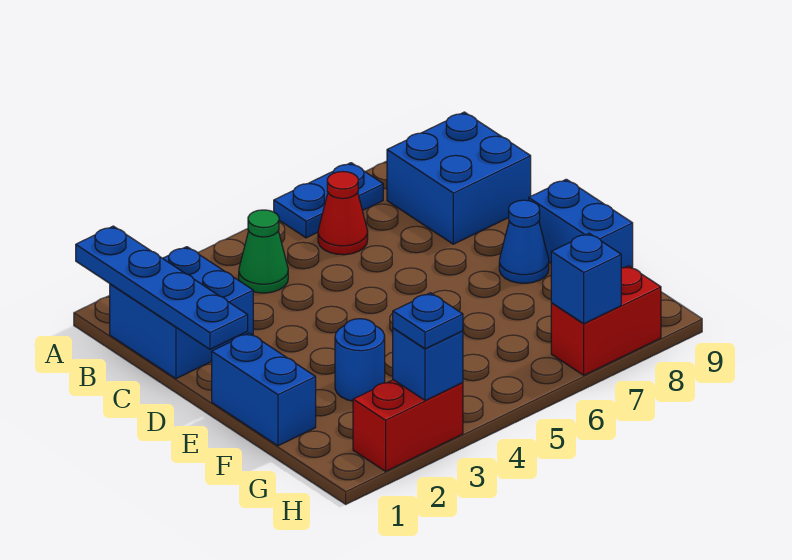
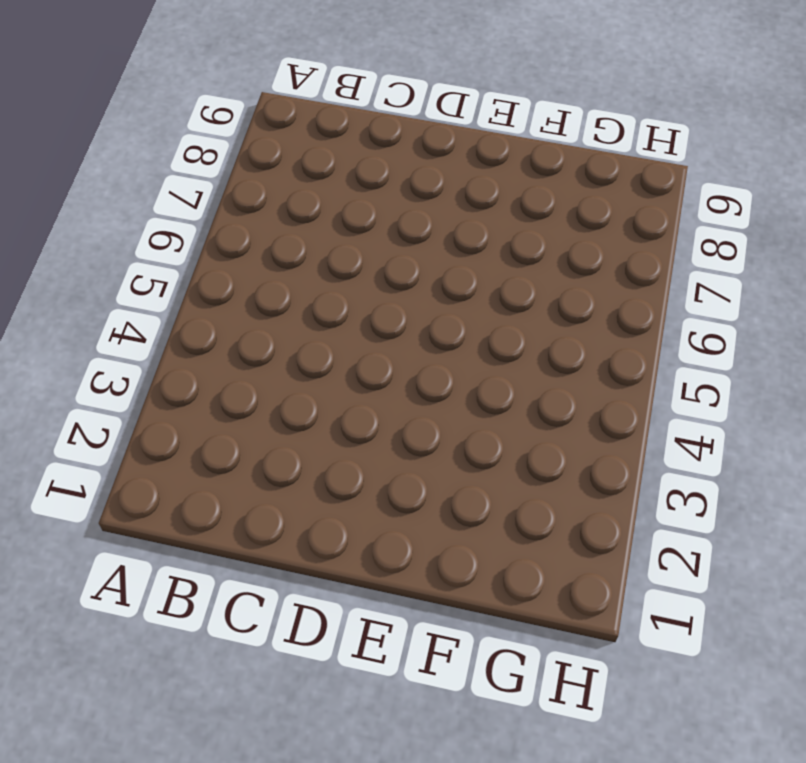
none -> blue plate A6:A7 level 1
none -> blue brick B1:C2 level 1
none -> green cone B4 level 1

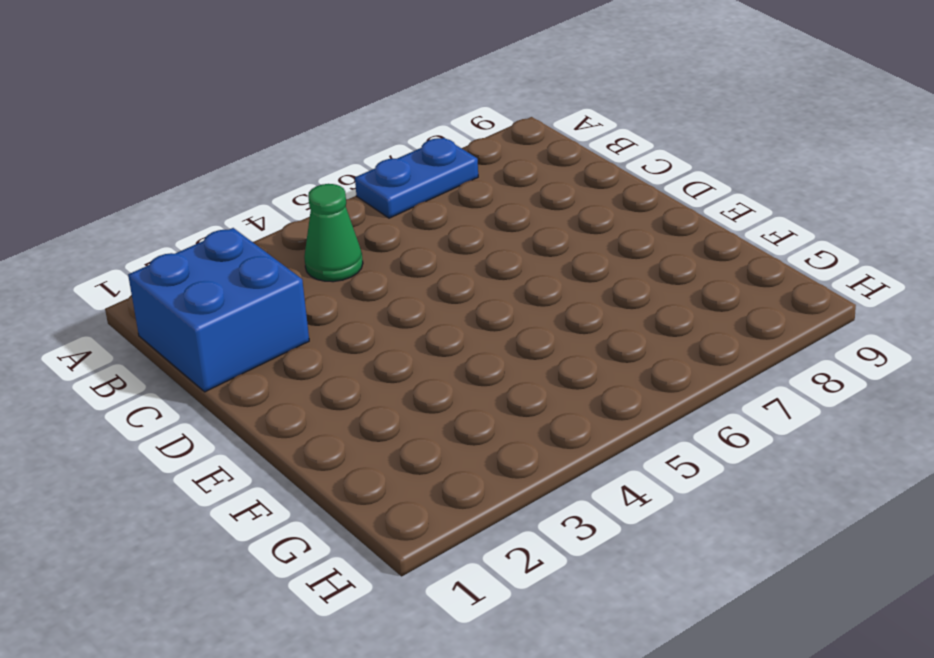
none -> red cone B6 level 1
none -> blue brick B8:C9 level 1
none -> blue brick E1:F1 level 1

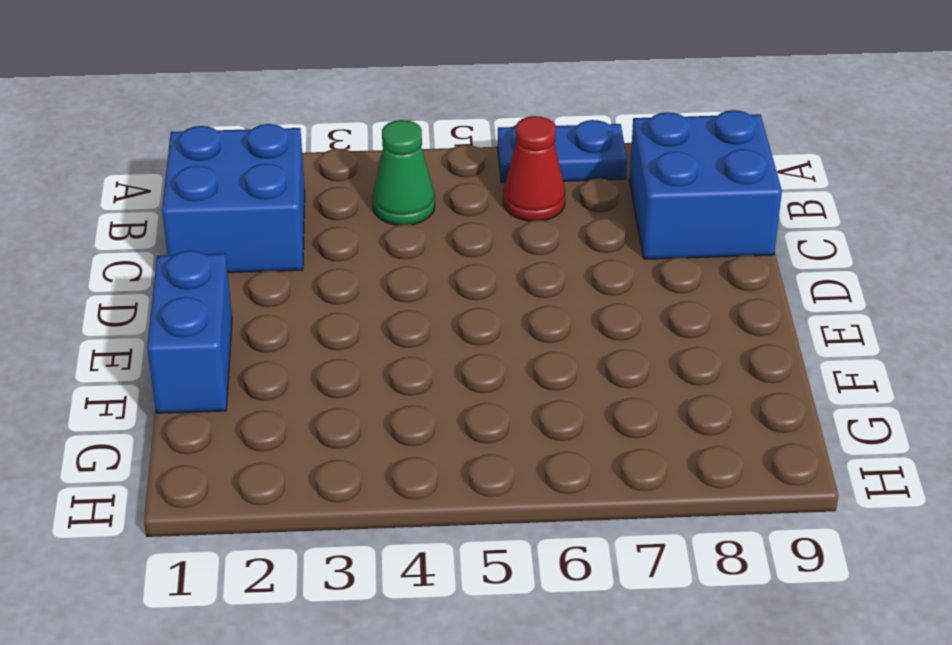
none -> blue cone E8 level 1
none -> blue brick E9:F9 level 1
none -> blue round brick F3 level 1

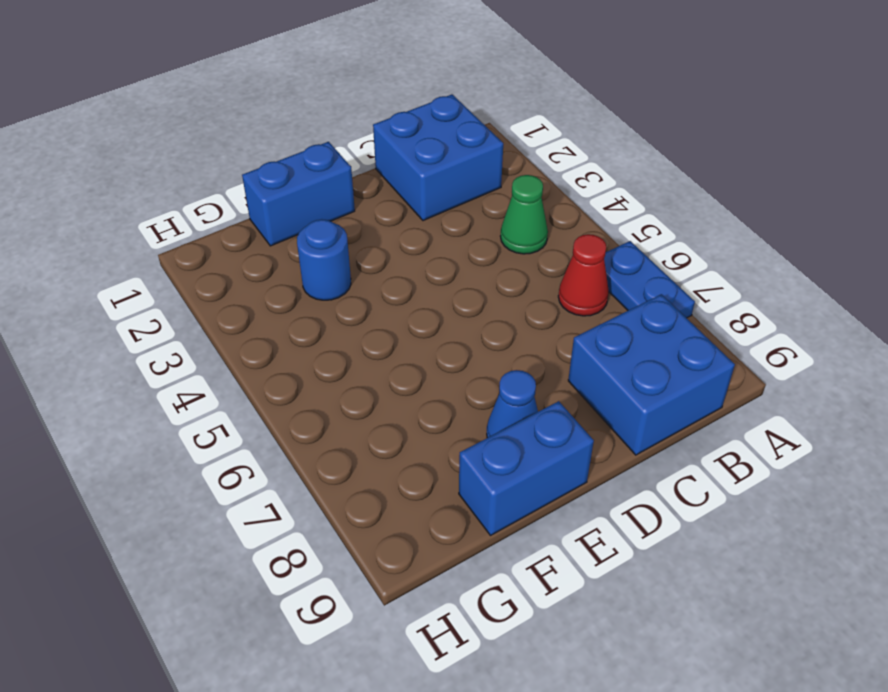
none -> red brick H2:H3 level 1
none -> red brick H7:H8 level 1
none -> blue plate A1:D1 level 2

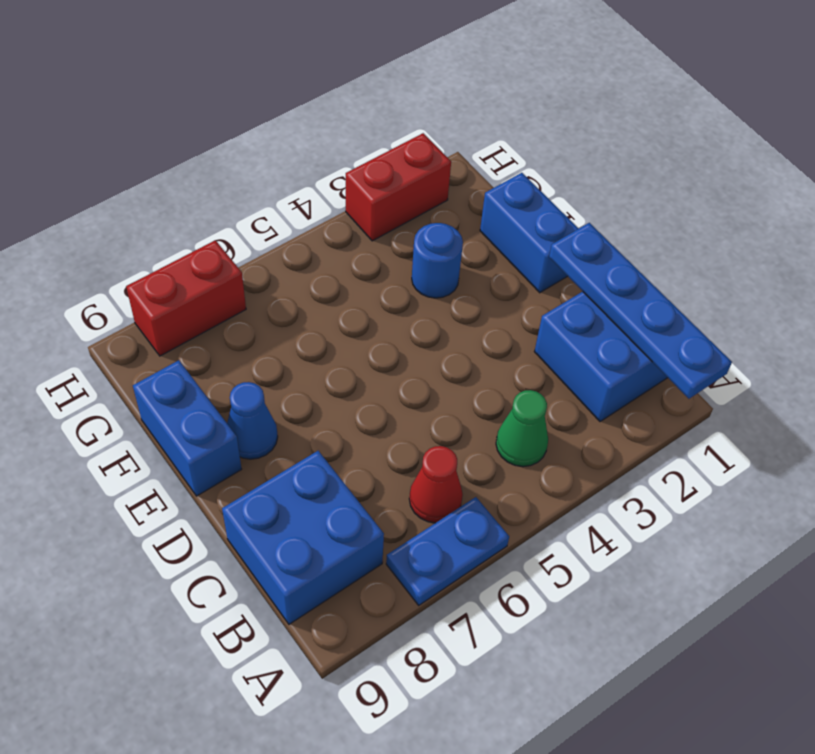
none -> blue brick H3 level 2
none -> blue brick H7 level 2
none -> blue plate H3 level 3

